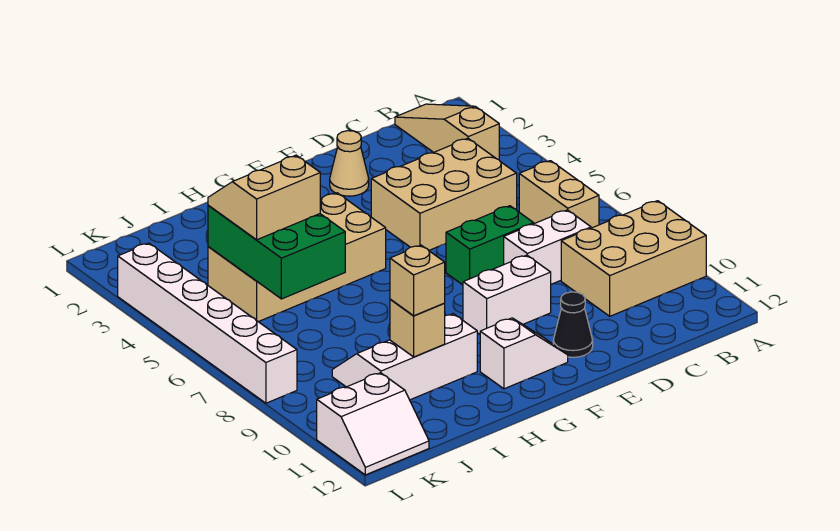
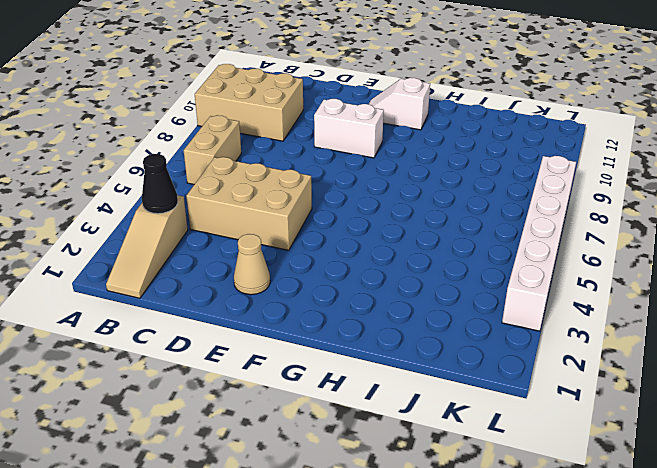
black cone B3 level 2 -> black cone E11 level 1
none -> white brick C8:D8 level 1
none -> green brick D7:E7 level 1
none -> tan brick G4:J5 level 1

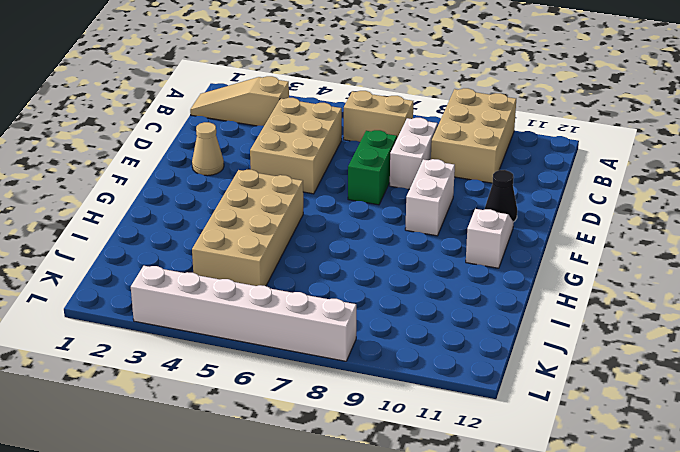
none -> white slope H9:J10 level 1 top 10
none -> white slope K11:L12 level 1 top 11
none -> green brick I4:J6 level 2

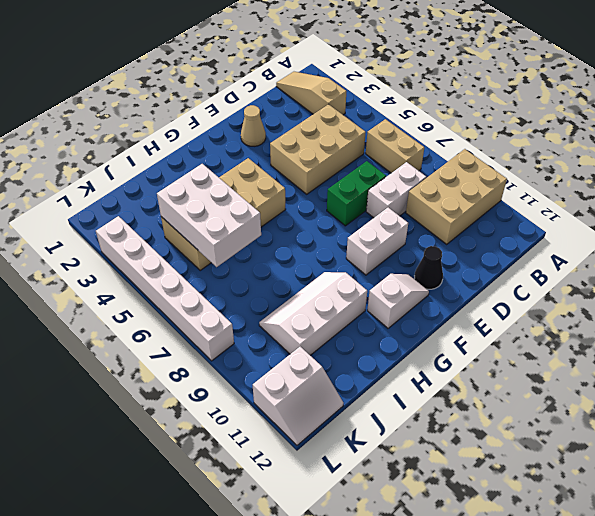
white brick I4:J6 level 2 -> green brick I4:J6 level 2
none -> tan brick I10 level 2
none -> tan slope I4:J5 level 3 top 5
none -> tan brick I10 level 3

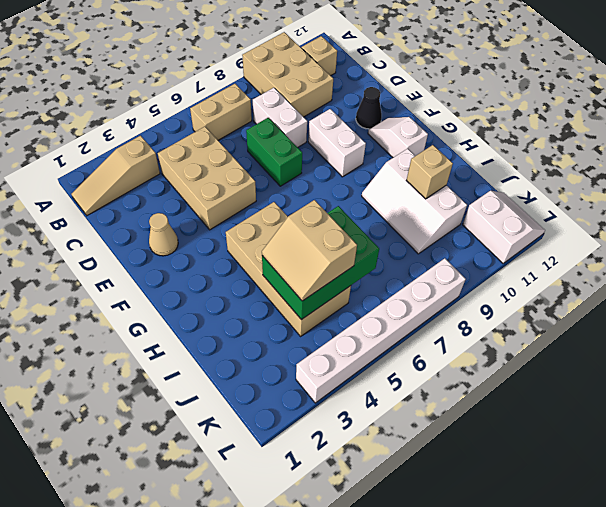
tan brick B11 level 1 -> tan brick I10 level 3

